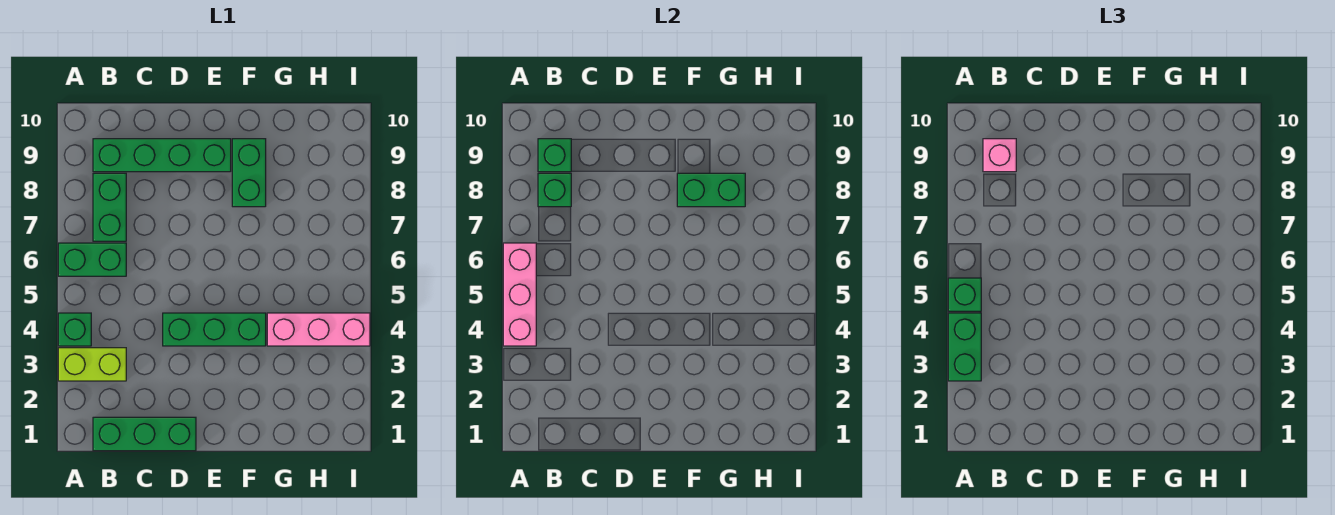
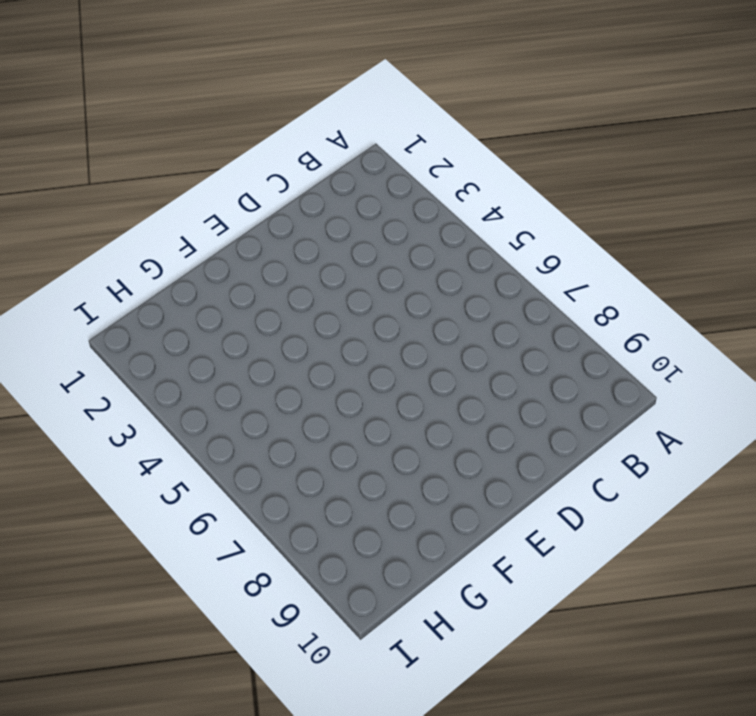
none -> lime brick A3:B3 level 1
none -> green brick A4 level 1
none -> green brick A6:B6 level 1

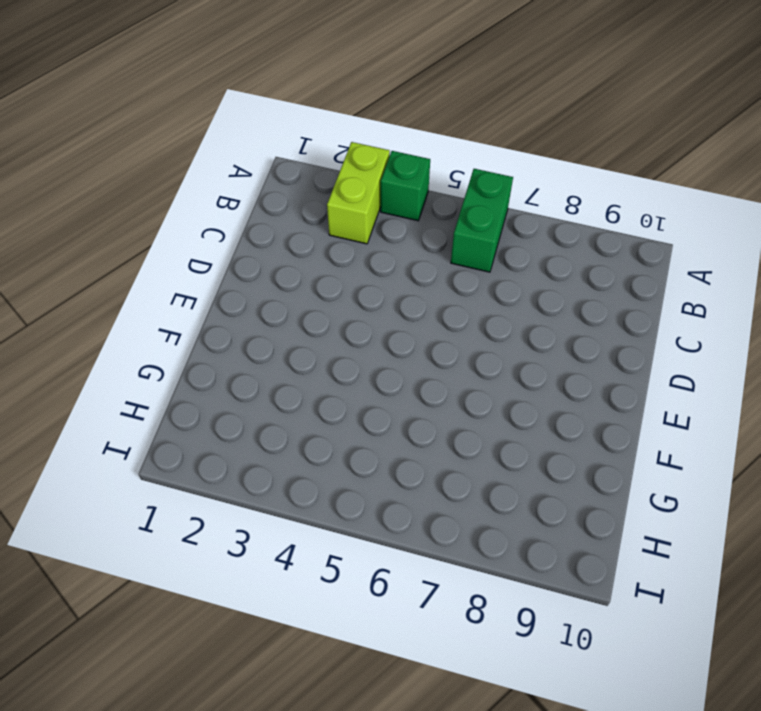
none -> green brick B1:D1 level 1
none -> green brick B7:B8 level 1
none -> green brick B9:E9 level 1

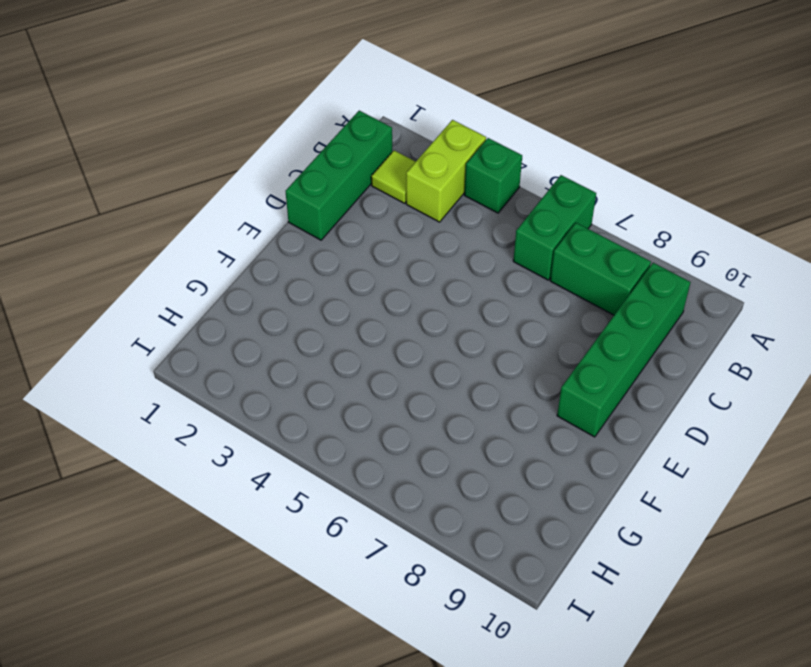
lime tile B2 level 1 -> none
none -> green brick D4:F4 level 1
none -> green brick F8:F9 level 1
none -> pink brick G4:I4 level 1

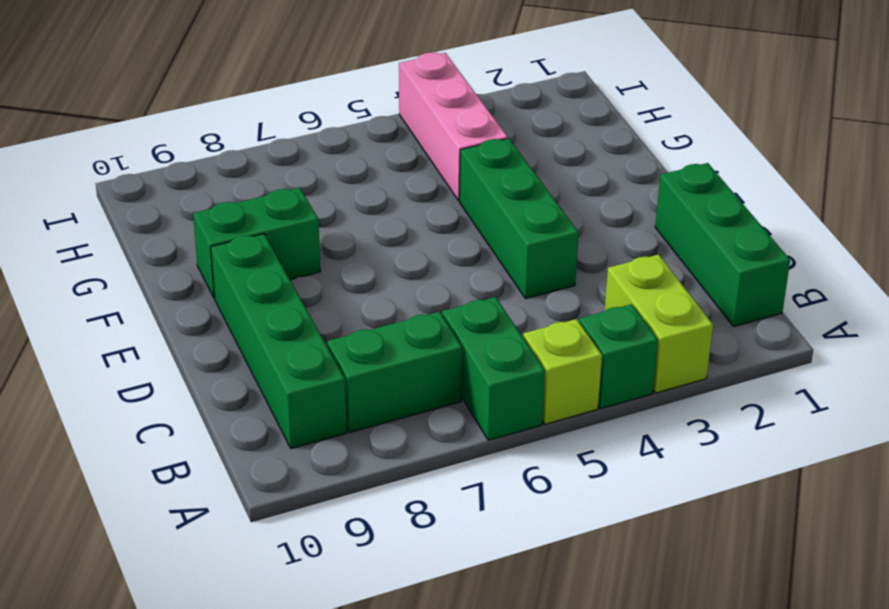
lime brick A5 level 1 -> none
none -> pink brick A4:A6 level 2
none -> green brick B8 level 2
none -> green brick B9 level 2

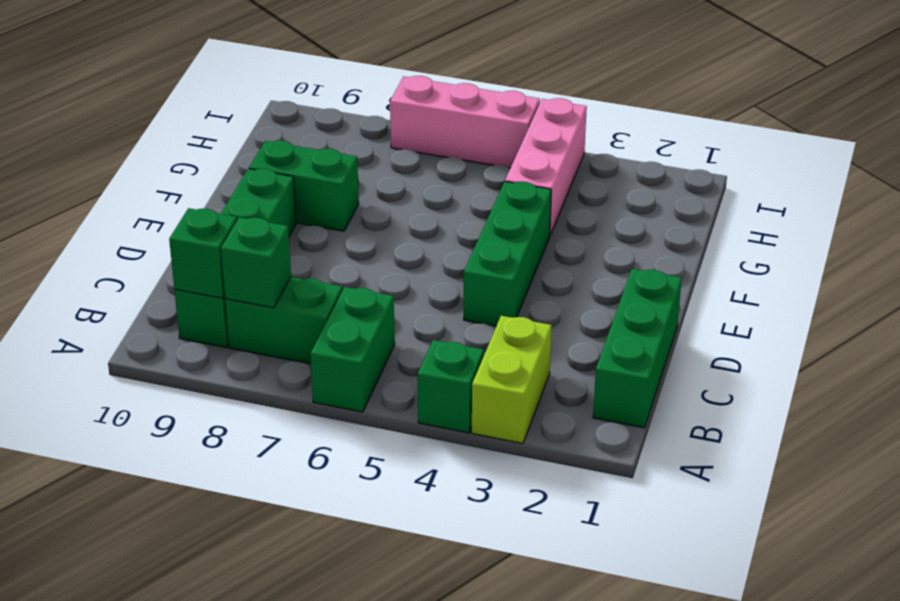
pink brick I5:I7 level 1 -> pink brick A4:A6 level 2
none -> green brick F8:G8 level 2
none -> green brick A3:A4 level 3
none -> green brick A5 level 3

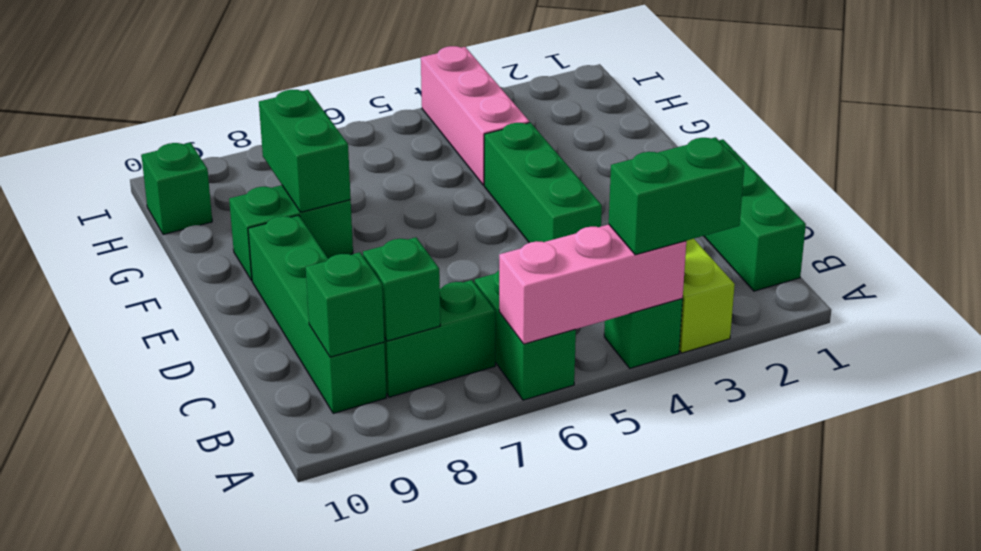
green brick H10 level 1 -> green brick A5 level 3
none -> pink brick B9 level 3

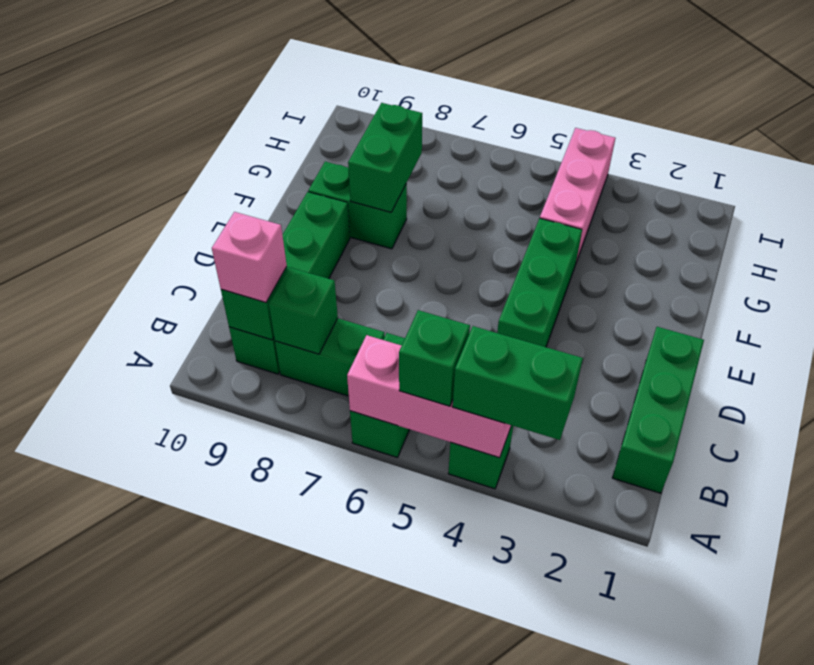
none -> lime brick A3:B3 level 1

